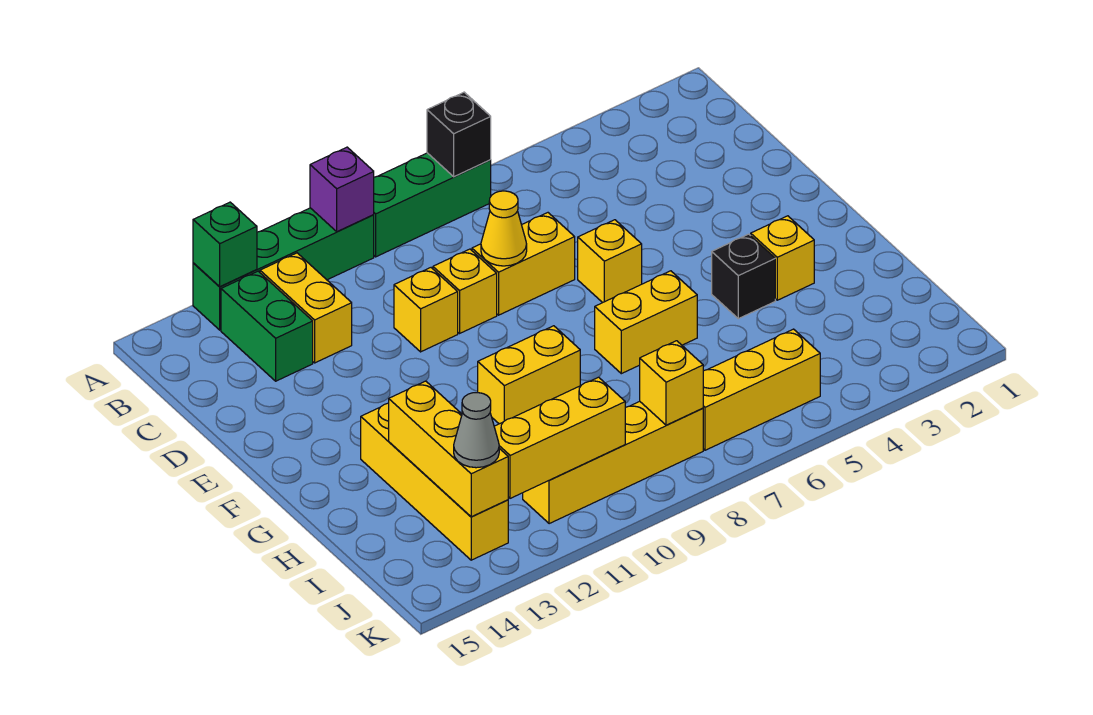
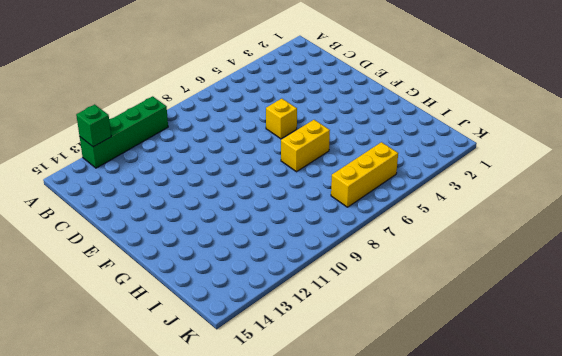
none -> green brick A7:A9 level 1
none -> yellow brick B12:C12 level 1
none -> green brick B13:C13 level 1

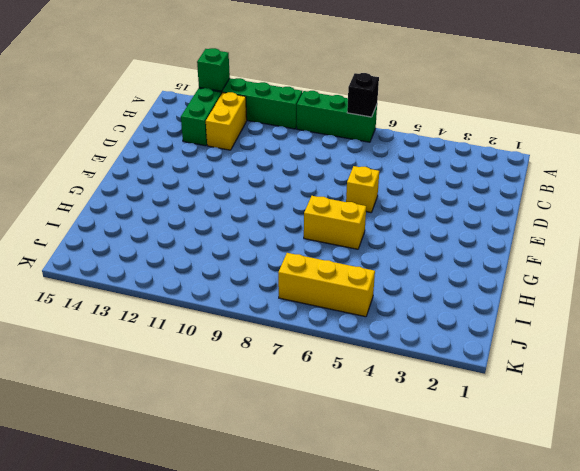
none -> yellow brick D7:D8 level 1
none -> yellow brick D9 level 1
none -> yellow brick D10 level 1

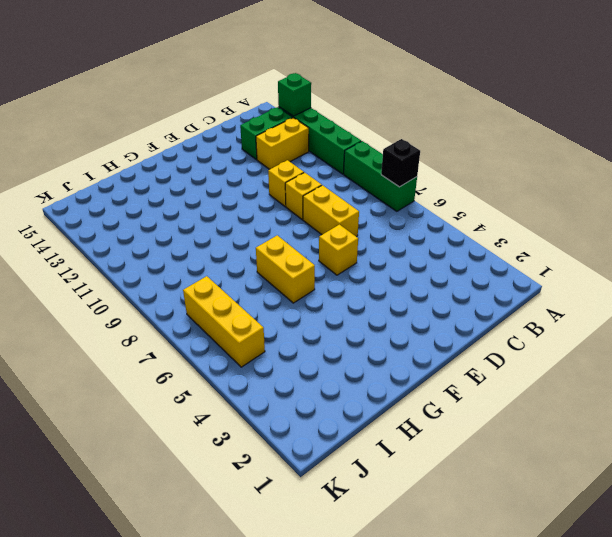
none -> yellow brick G3 level 1
none -> black brick G4 level 1
none -> yellow brick G9:G10 level 1

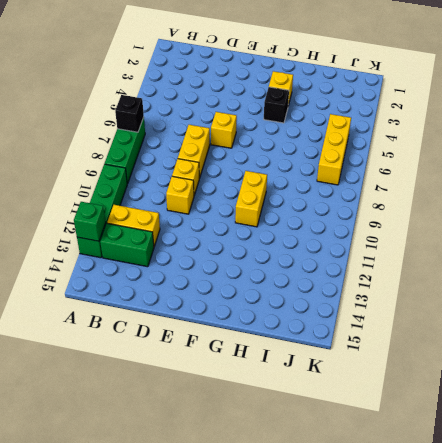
none -> yellow brick G6:G7 level 1
none -> yellow brick G13:J13 level 1
none -> yellow brick J8:J11 level 1

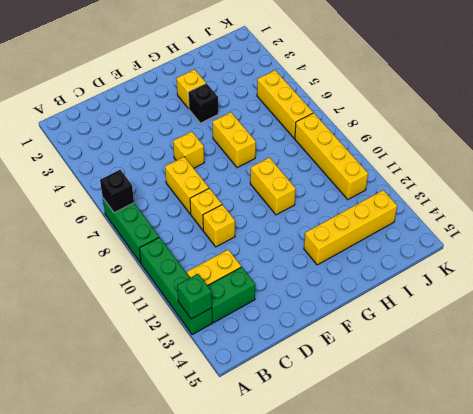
none -> purple brick A10 level 2
none -> yellow cone D8 level 2
none -> yellow brick H13:J13 level 2

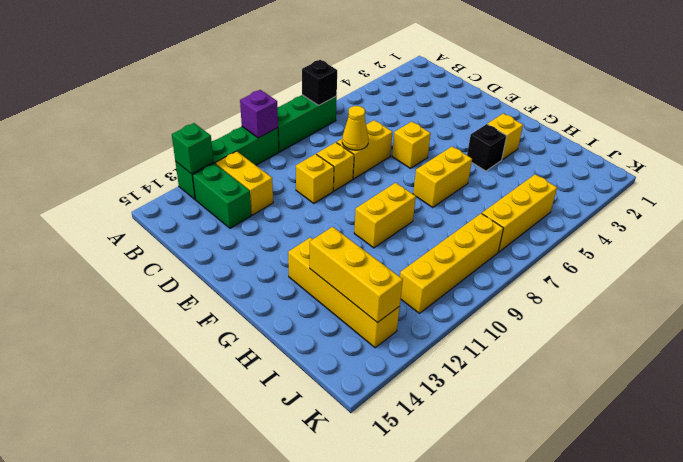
none -> yellow brick J8 level 2
none -> yellow brick J10:J12 level 2
none -> grey cone J13 level 3

